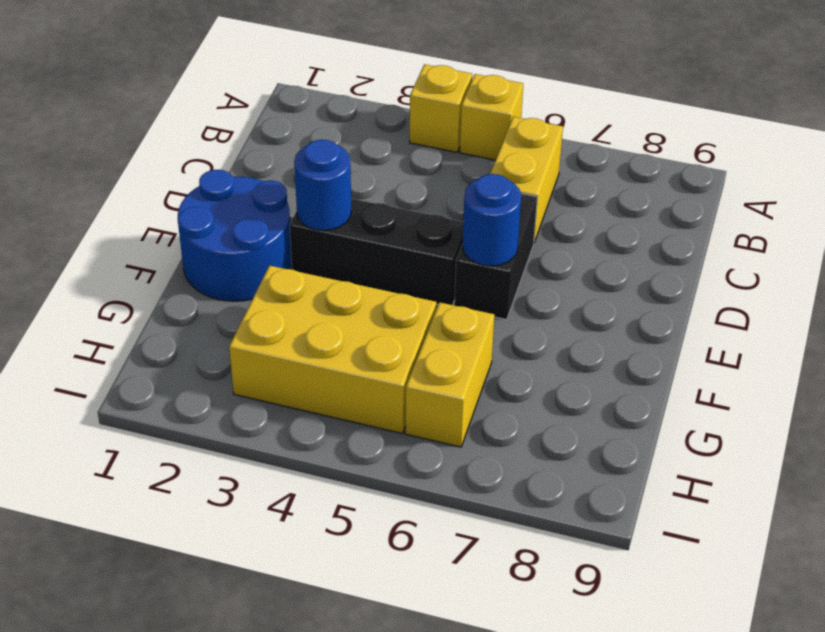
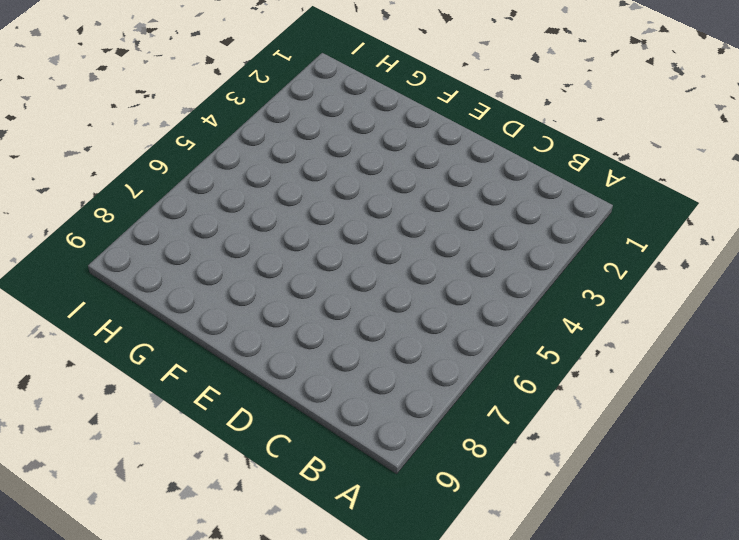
none -> yellow brick A4 level 1
none -> yellow brick A5 level 1

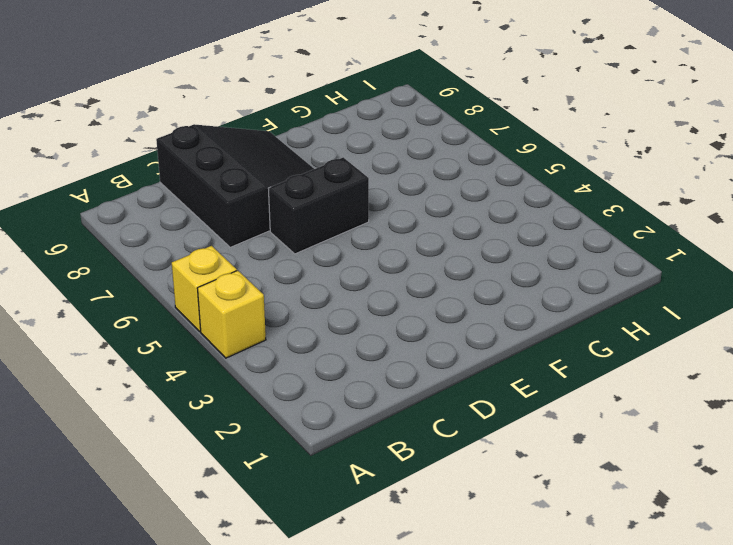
black slope C7:E9 level 1 top C -> none
none -> yellow brick B6:C6 level 1
none -> blue round brick E1:F2 level 1

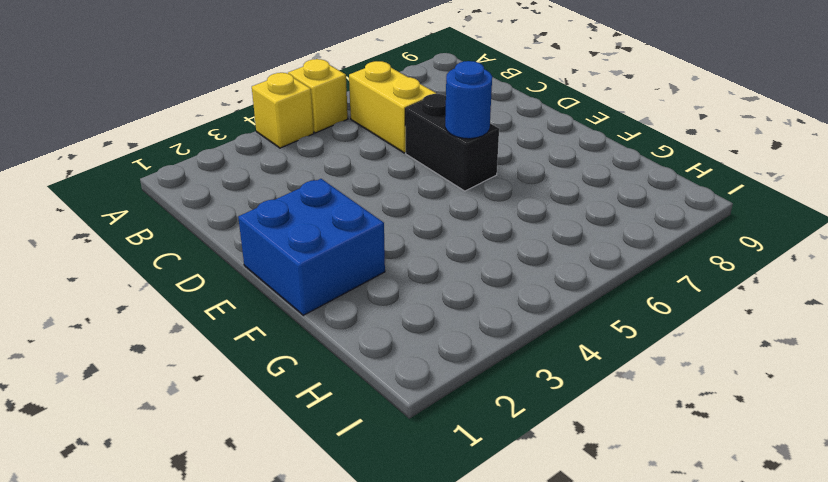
blue brick E1:F2 level 1 -> blue round brick E1:F2 level 1
none -> black brick E3:E5 level 1
none -> yellow brick G3:H5 level 1

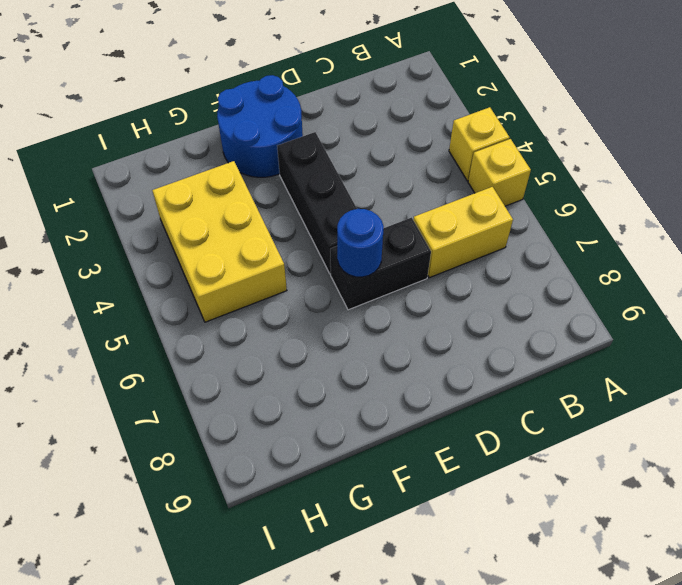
none -> yellow brick G6:H6 level 1
none -> blue round brick E3 level 2

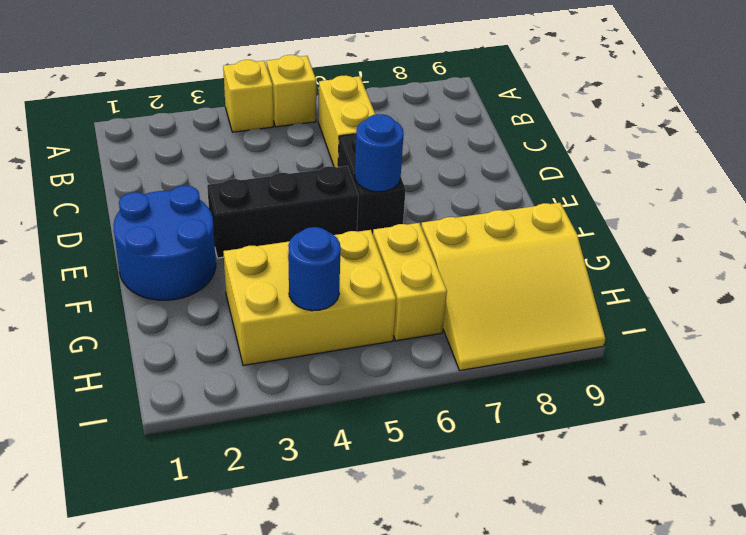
yellow slope G7:I9 level 1 top G -> none
blue round brick H4 level 2 -> blue round brick E3 level 2

